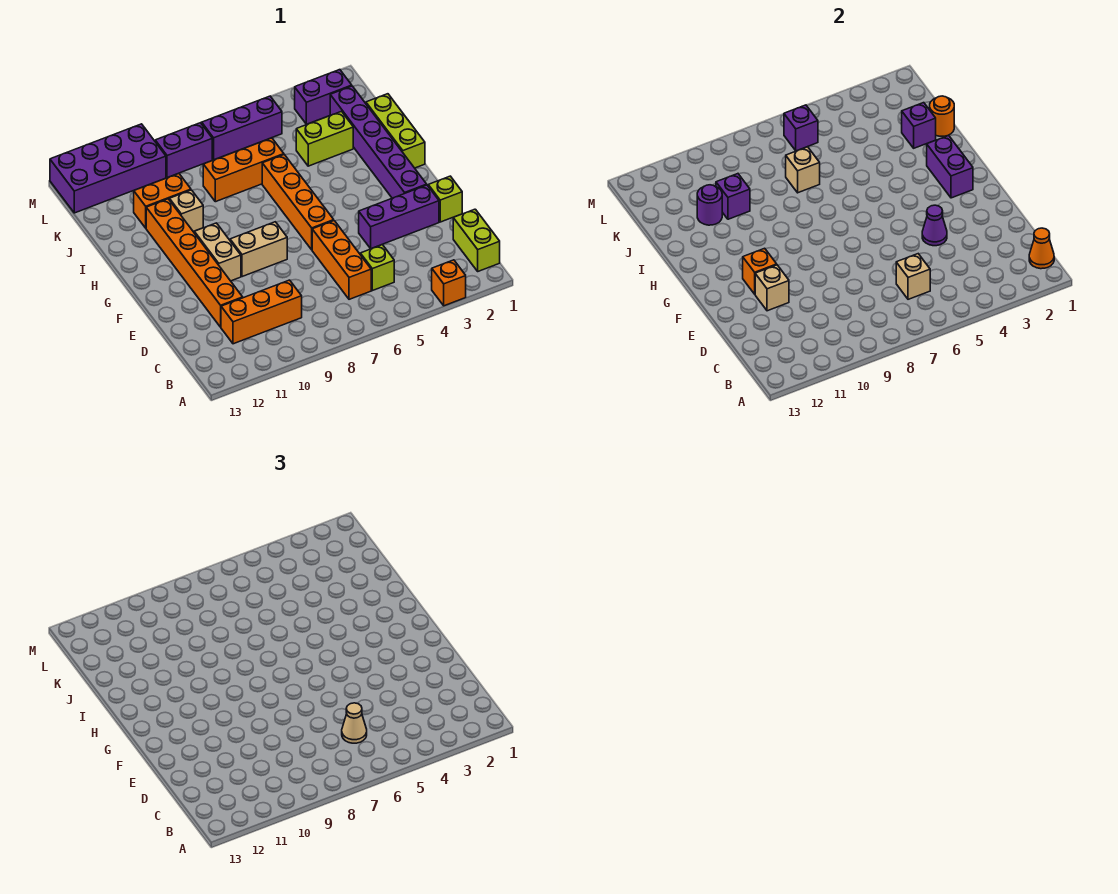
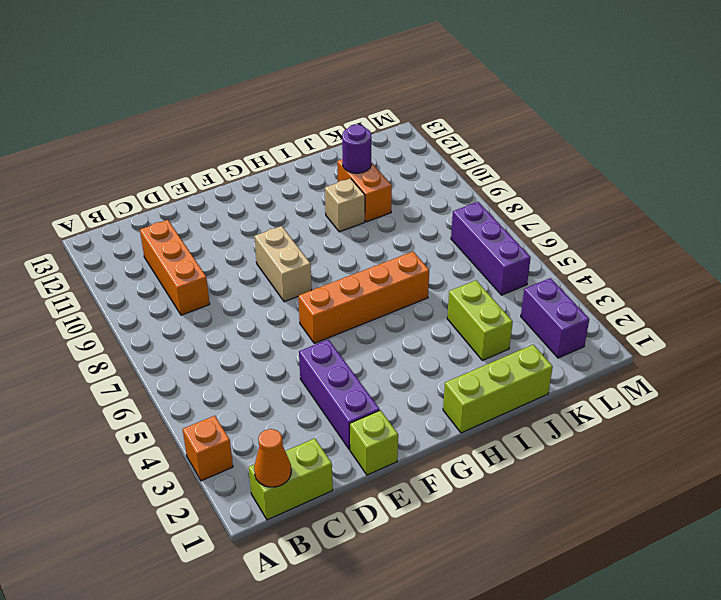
none -> lime brick C5 level 1
none -> orange brick C6:E6 level 1
none -> orange brick D11:I11 level 1
none -> purple brick F2:K2 level 1

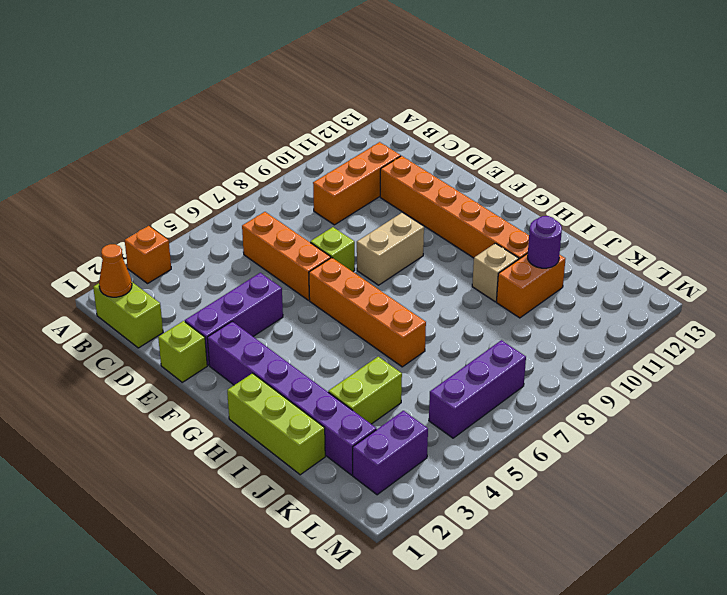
lime brick E7 level 1 -> lime brick C5 level 1
none -> tan brick F10:G10 level 1
none -> orange brick J6:J8 level 1
none -> purple brick L8:L9 level 1
none -> purple brick L10:M13 level 1

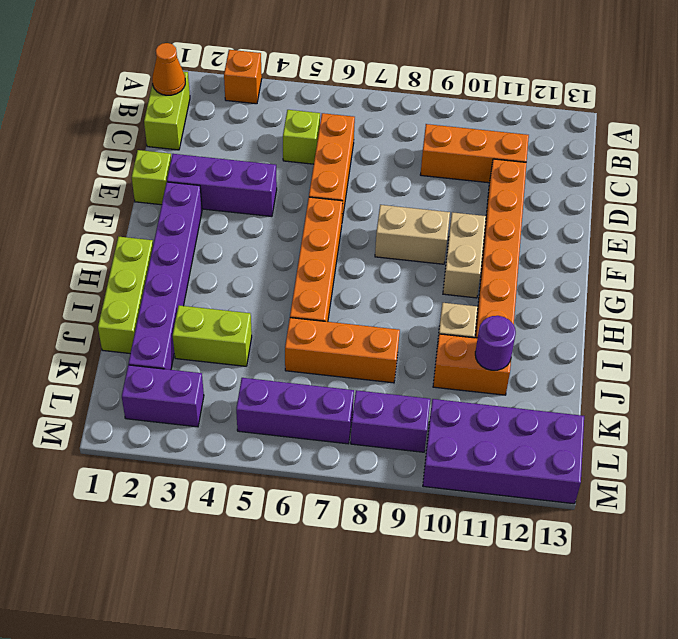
none -> tan brick C6 level 2
none -> purple cone E4 level 2
none -> tan brick E11 level 2
none -> orange brick F11 level 2

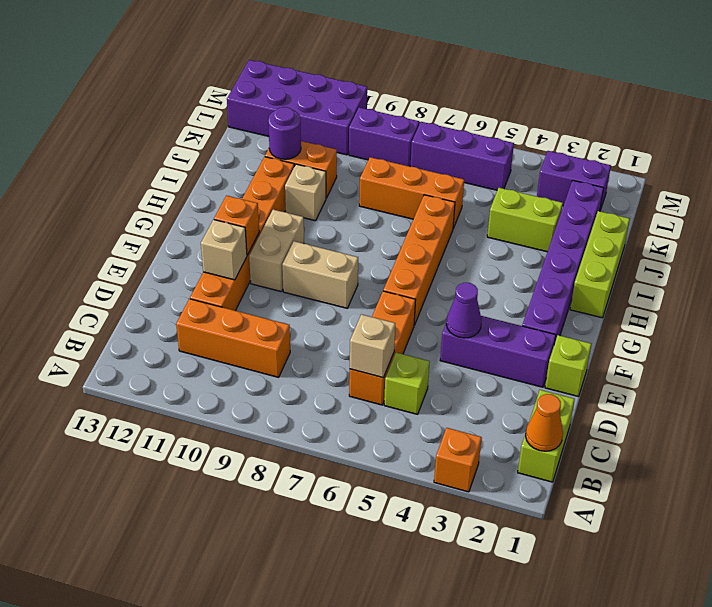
none -> purple brick G2:H2 level 2
none -> orange round brick J1 level 2
none -> purple brick J2 level 2
none -> tan brick J7 level 2

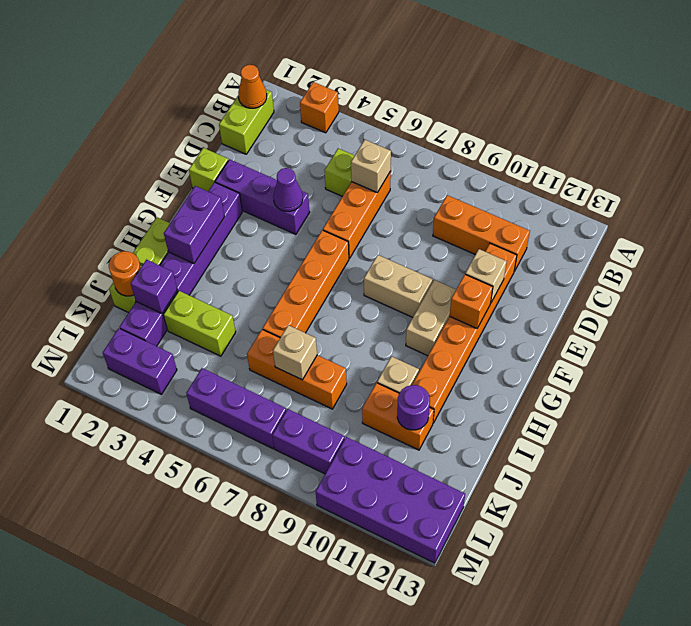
none -> purple brick J10 level 2
none -> purple brick L6 level 2
none -> tan cone C6 level 3

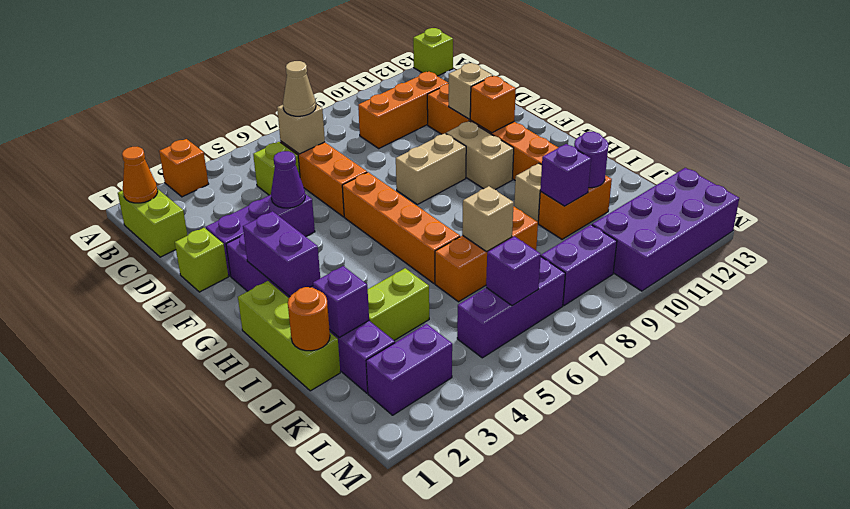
lime brick A13 level 1 -> none

